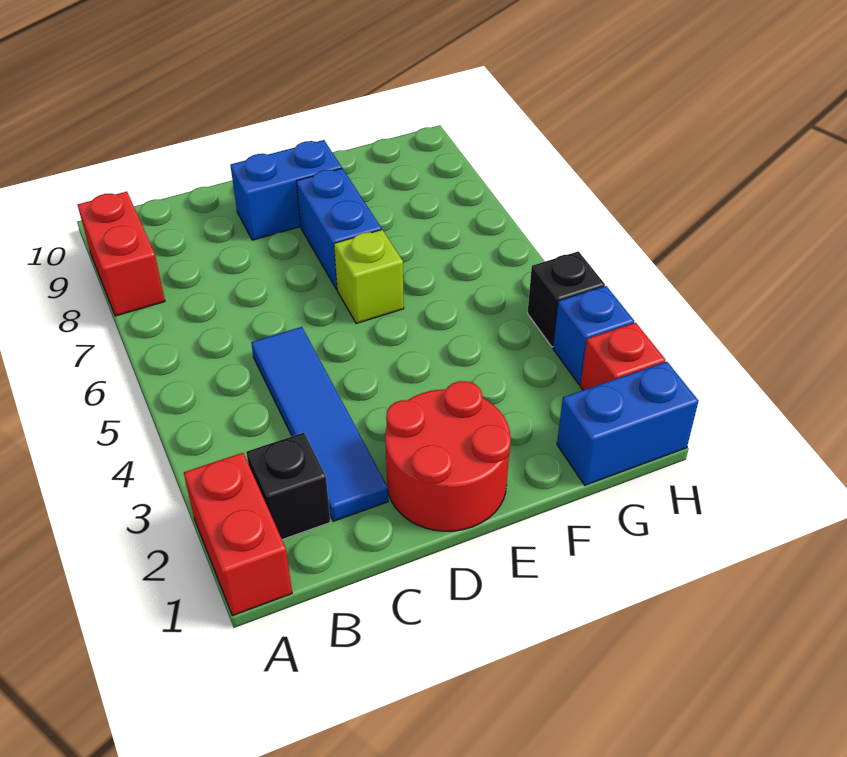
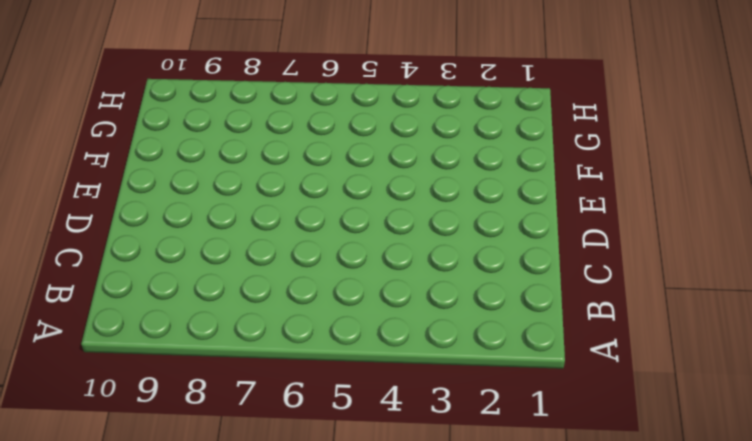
none -> red brick A1:A2 level 1
none -> red brick A8:A9 level 1
none -> black brick B2 level 1

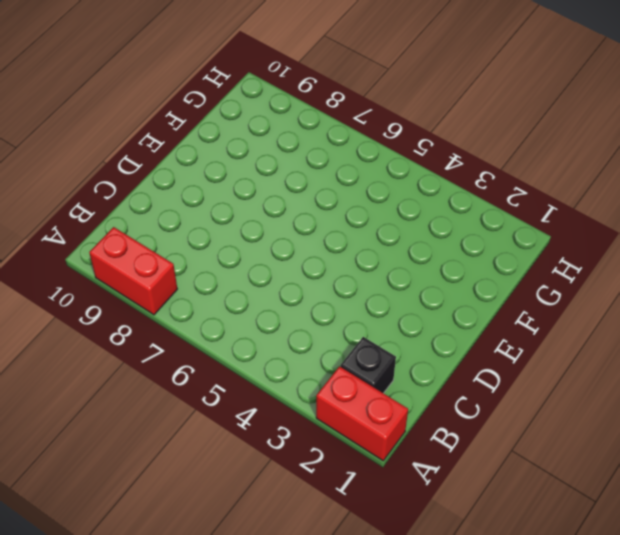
none -> blue tile C2:C5 level 1
none -> red round brick D1:E2 level 1
none -> blue brick D9:E9 level 1

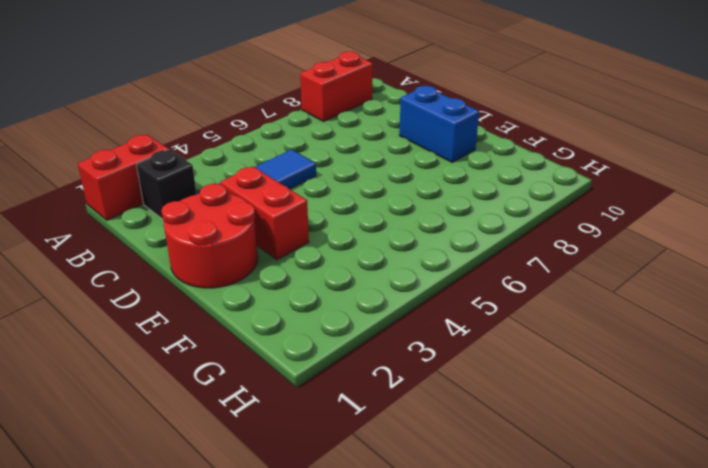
red brick D3:E3 level 1 -> none
none -> lime brick E6 level 1
none -> blue brick E7:E8 level 1
none -> blue brick G1:H1 level 1

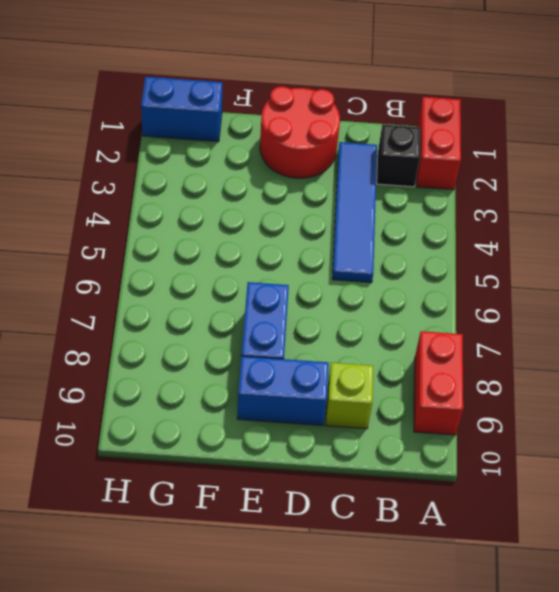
lime brick C9 level 1 -> lime brick E6 level 1
none -> red brick H2 level 1
none -> blue brick H3 level 1
none -> black brick H4 level 1

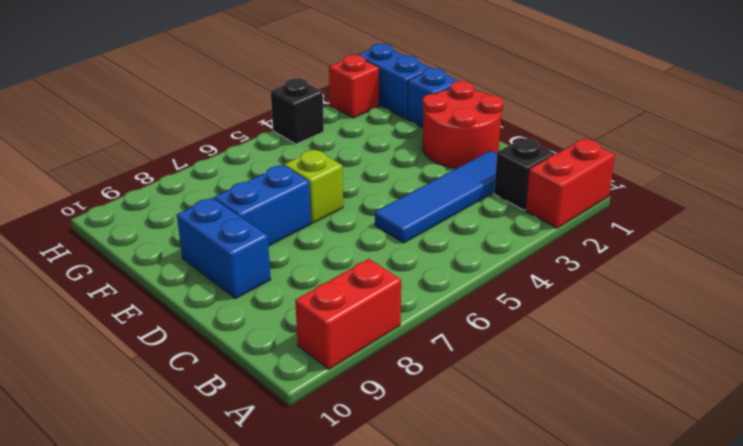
blue brick F1 level 1 -> blue brick H3 level 1

